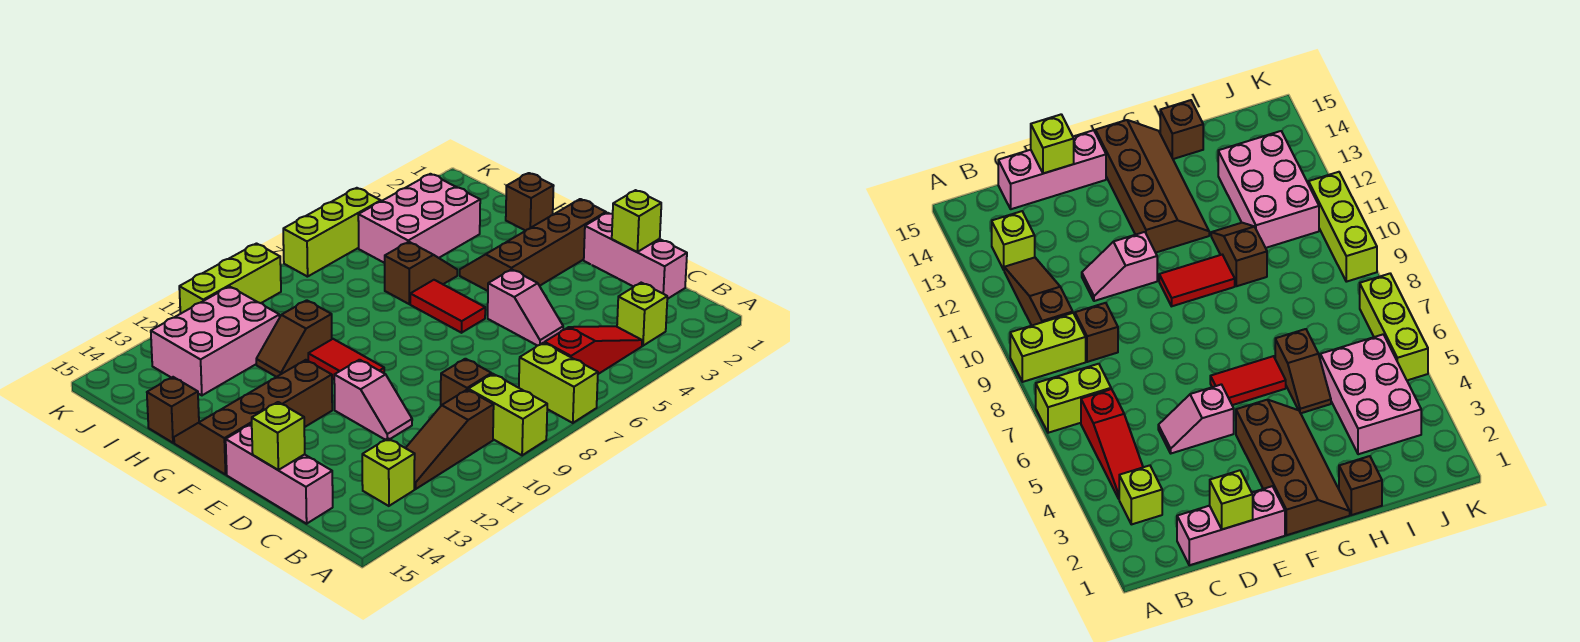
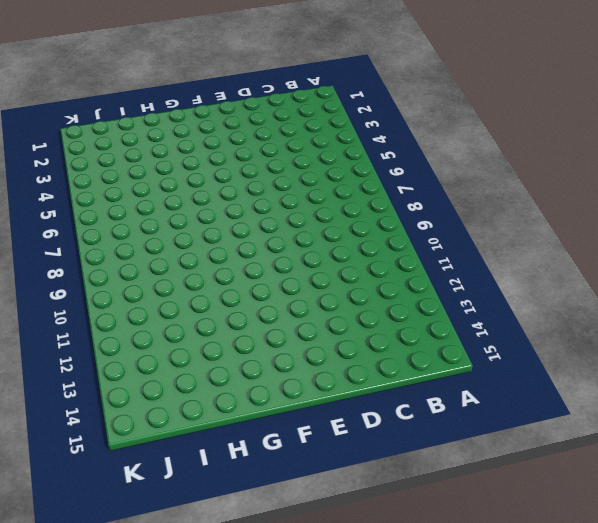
none -> lime brick A7:B7 level 1
none -> lime brick A9:B9 level 1
none -> lime brick B3 level 1

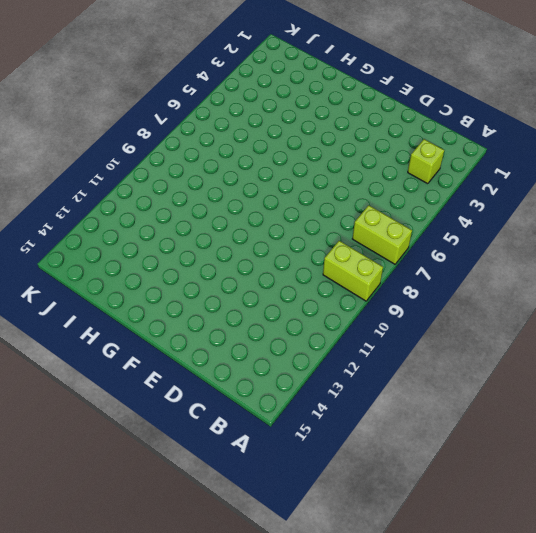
none -> red slope B4:B6 level 1 top 6
none -> brown slope B10:B12 level 1 top 10
none -> lime brick B13 level 1

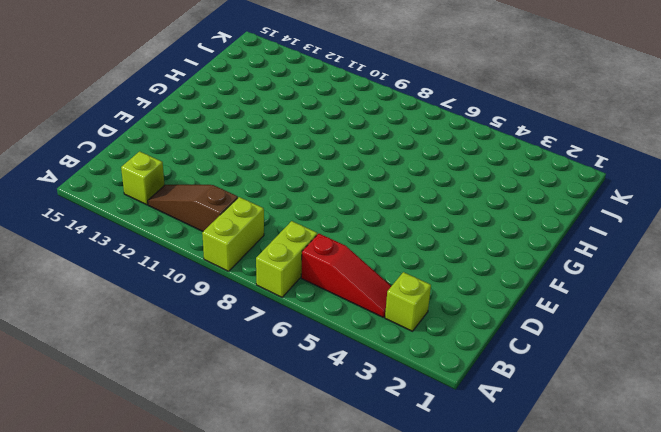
none -> pink brick C1:E1 level 1
none -> brown brick C9 level 1
none -> pink brick C15:E15 level 1

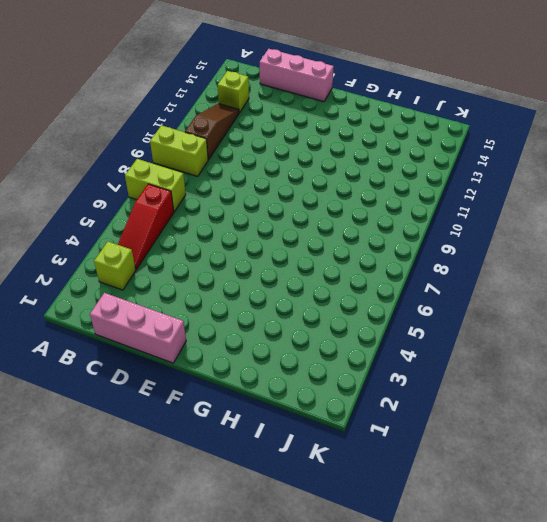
none -> brown brick C9 level 1
none -> pink slope D5:E5 level 1 top E
none -> pink slope D11:E11 level 1 top E

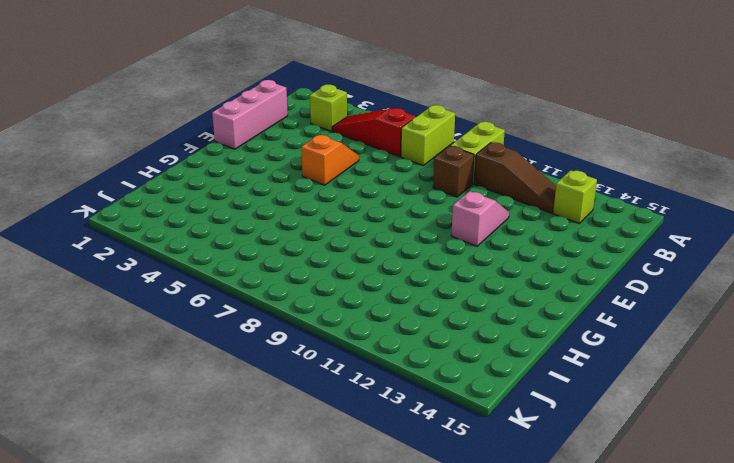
orange slope D5:E5 level 1 top E -> pink slope D5:E5 level 1 top E
none -> pink brick C15:E15 level 1
none -> brown slope F1:G4 level 1 top F
none -> red tile F6:G6 level 1

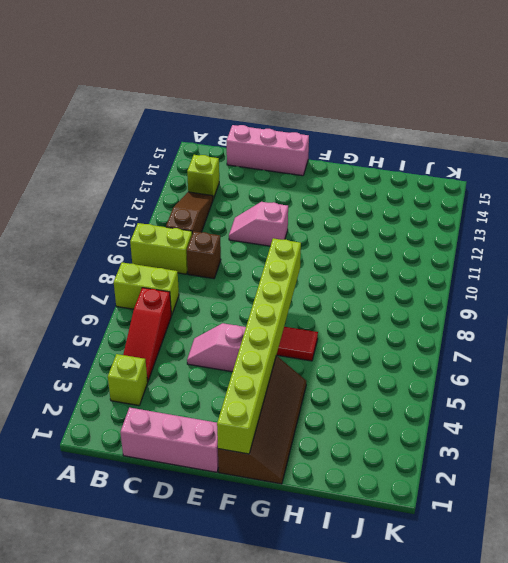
lime brick F1:F8 level 2 -> none
none -> red tile F10:G10 level 1
none -> brown slope F12:G15 level 1 top F
none -> brown brick H1 level 1

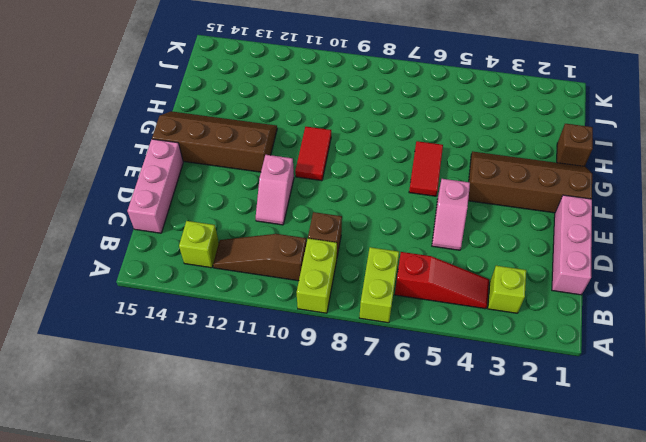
none -> brown slope H5:H6 level 1 top 6
none -> brown slope H10:H11 level 1 top 10
none -> brown brick H15 level 1

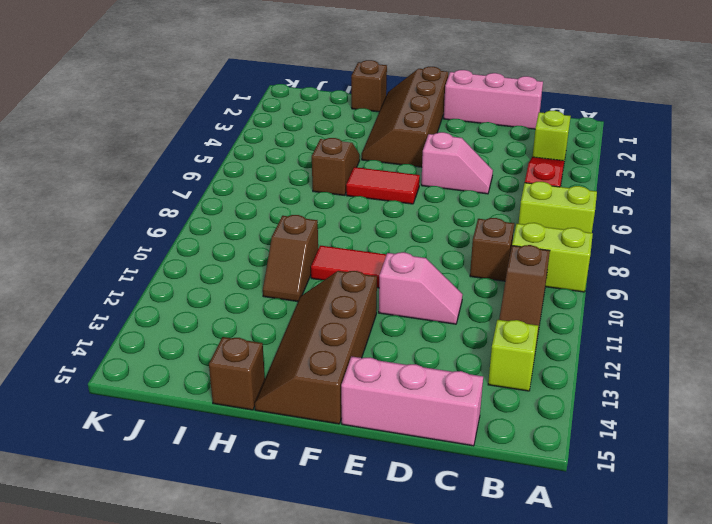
none -> pink brick I3:J5 level 1
none -> pink brick I11:J13 level 1
none -> lime brick K5:K7 level 1

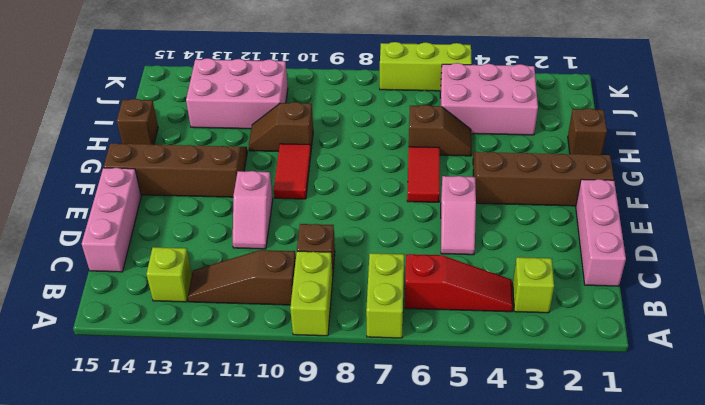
none -> lime brick K9:K11 level 1
none -> lime brick D1 level 2
none -> lime brick D15 level 2

